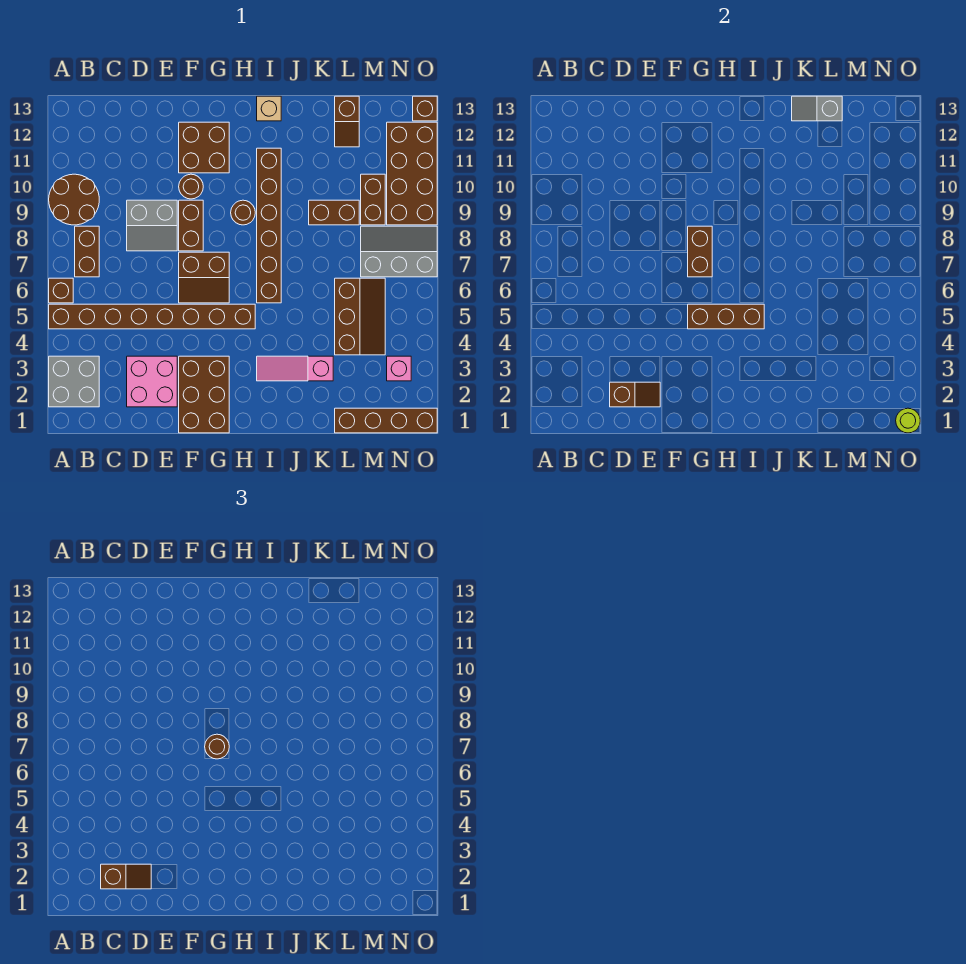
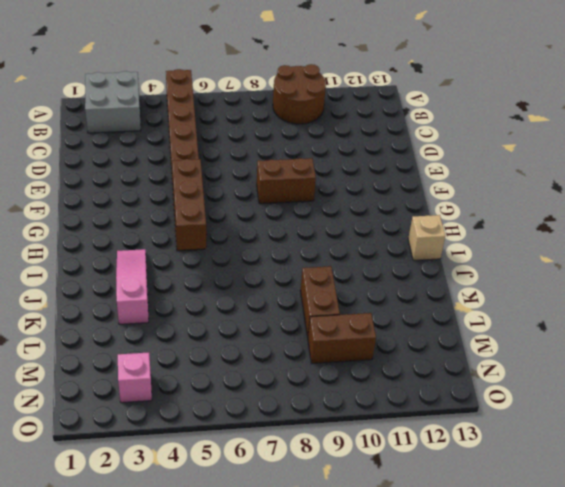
none -> brown brick A6 level 1
none -> brown brick B7:B8 level 1
none -> pink brick D2:E3 level 1
none -> grey slope D8:E9 level 1 top 9

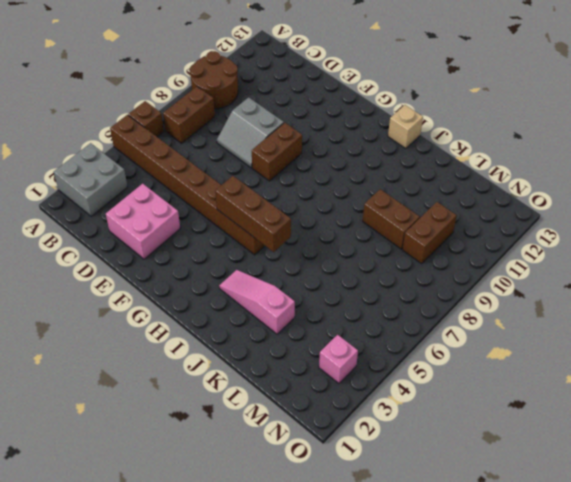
none -> brown brick F1:G3 level 1
none -> brown slope F6:G7 level 1 top 7
none -> brown round brick F10 level 1
none -> brown brick F11:G12 level 1

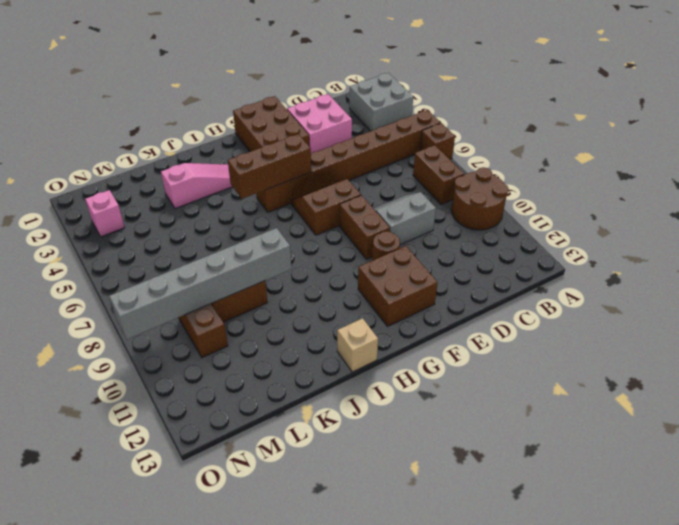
grey brick J9:O9 level 2 -> none
none -> brown round brick H9 level 1
none -> brown brick I6:I11 level 1
none -> brown brick L1:O1 level 1
none -> brown slope L4:M6 level 1 top L

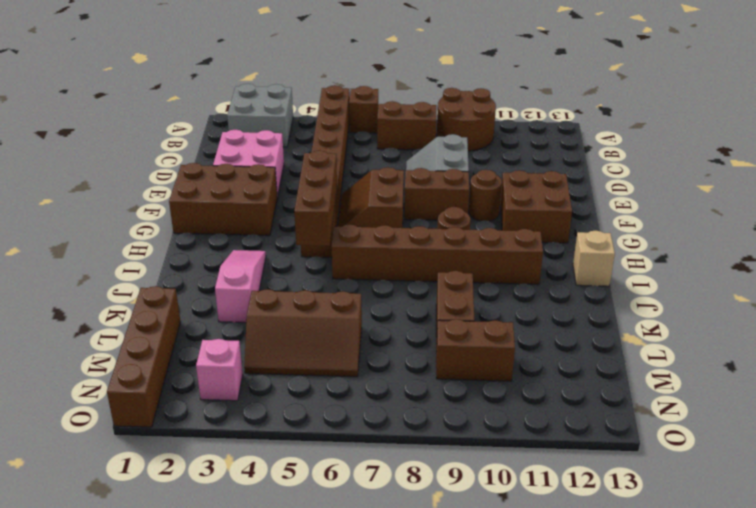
none -> brown slope L12:L13 level 1 top 13
none -> grey slope M7:O8 level 1 top 7
none -> brown brick N9:O12 level 1
none -> brown brick O13 level 1

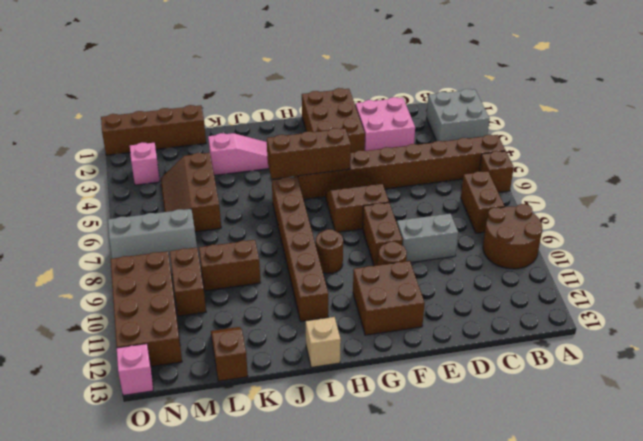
pink brick O13 level 1 -> brown brick O13 level 1
none -> brown slope D2:E2 level 2 top D
none -> brown brick G7:G8 level 2
none -> grey slope K13:L13 level 2 top L
none -> lime round brick O1 level 2

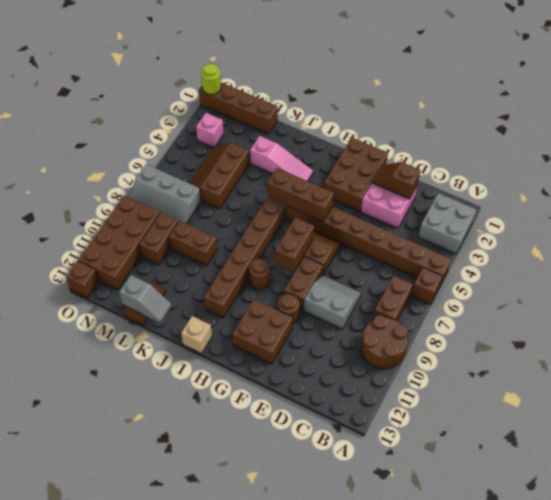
none -> brown slope C2:D2 level 3 top C
none -> brown round brick G7 level 3

